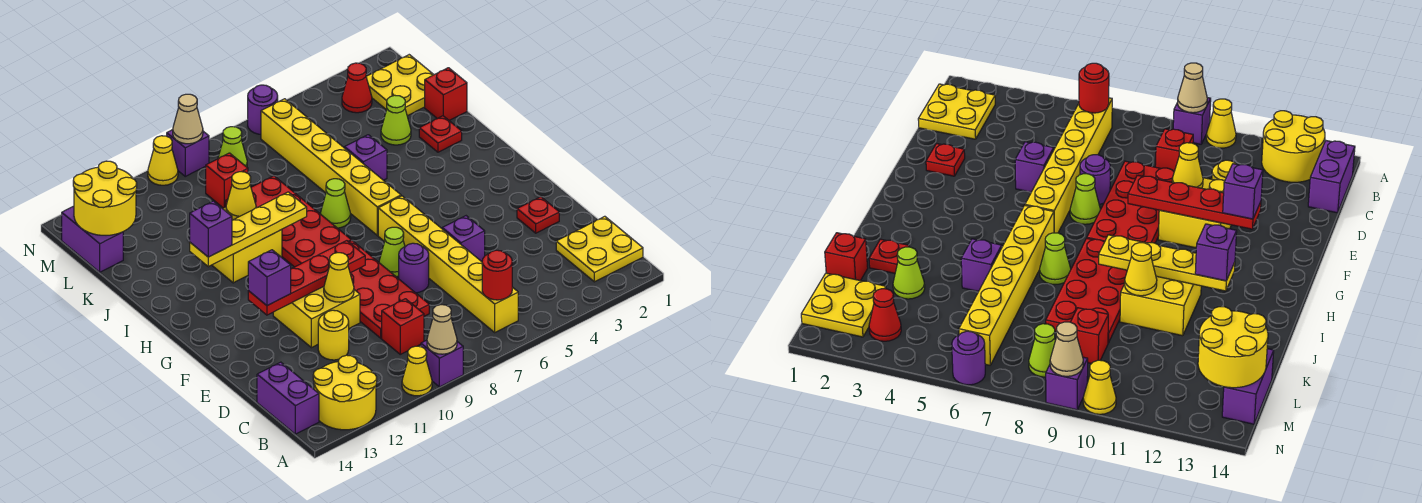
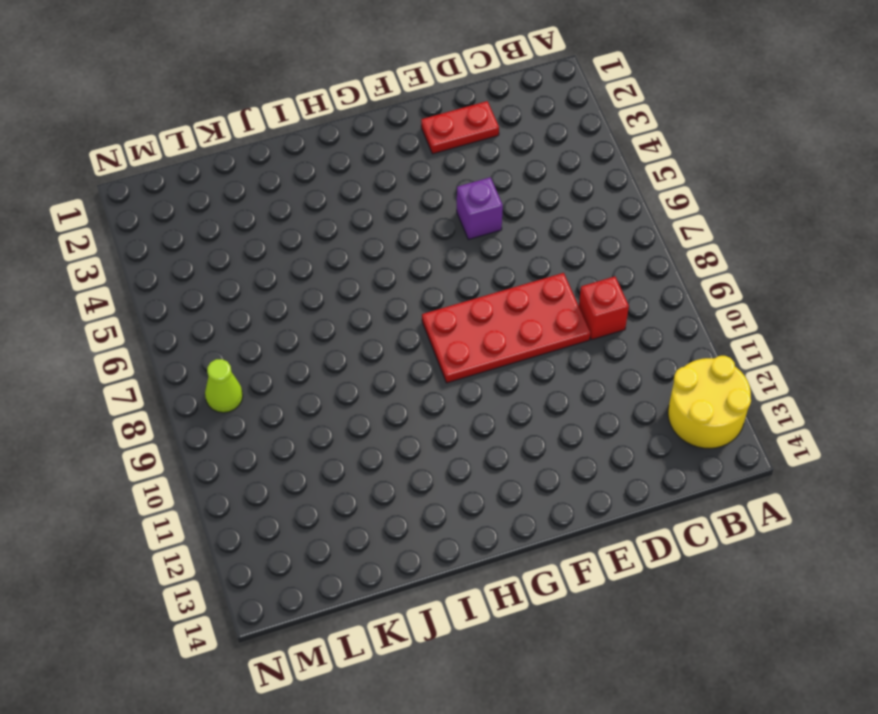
red plate D2:E2 level 1 -> red plate E2 level 1
none -> purple brick A9 level 1
none -> yellow cone A10 level 1
none -> yellow plate B1:C2 level 1
none -> yellow brick B6:G6 level 1

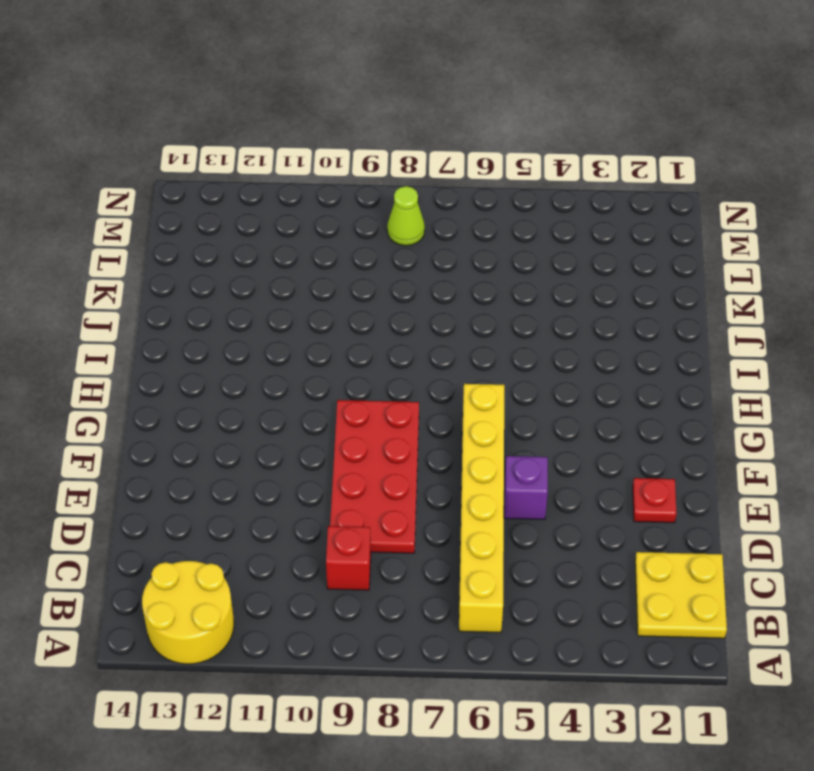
none -> purple brick A9 level 1
none -> yellow cone A10 level 1
none -> purple brick B14:C14 level 1
none -> yellow round brick D11 level 1

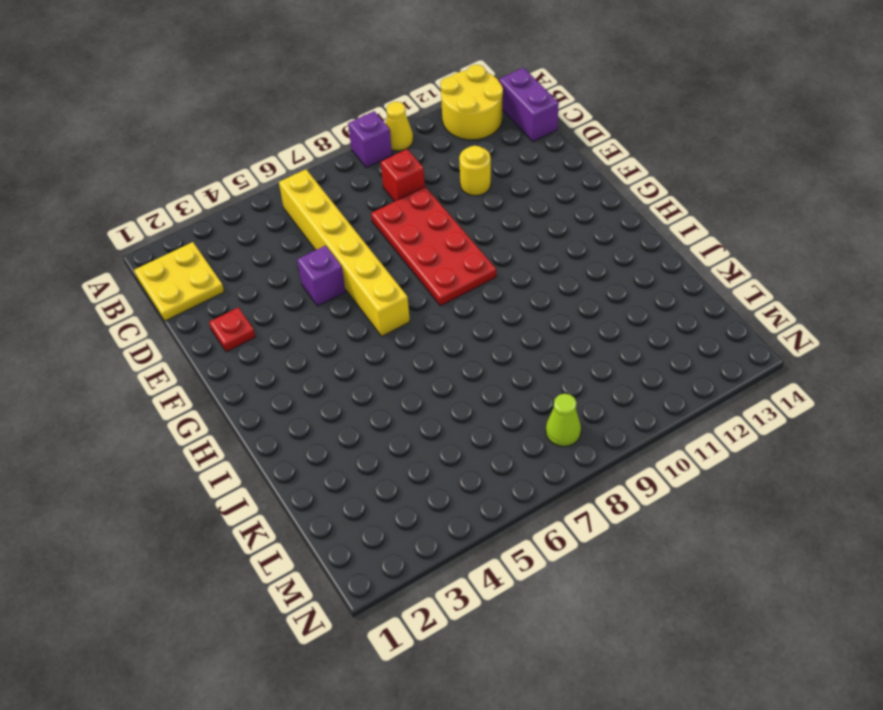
none -> purple round brick E7 level 1
none -> yellow brick E10:F11 level 1
none -> lime cone F7 level 1
none -> yellow brick H6:M6 level 1

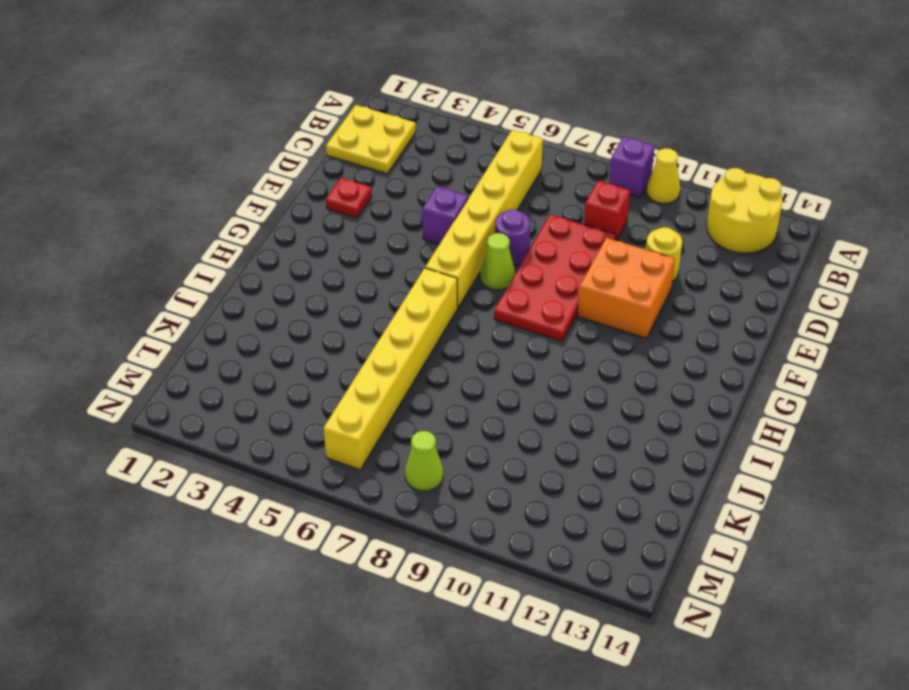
orange brick E10:F11 level 1 -> yellow brick E10:F11 level 1
none -> purple brick B14:C14 level 1
none -> red plate H8:K9 level 1
none -> lime cone I7 level 1
none -> yellow brick I10:J11 level 1

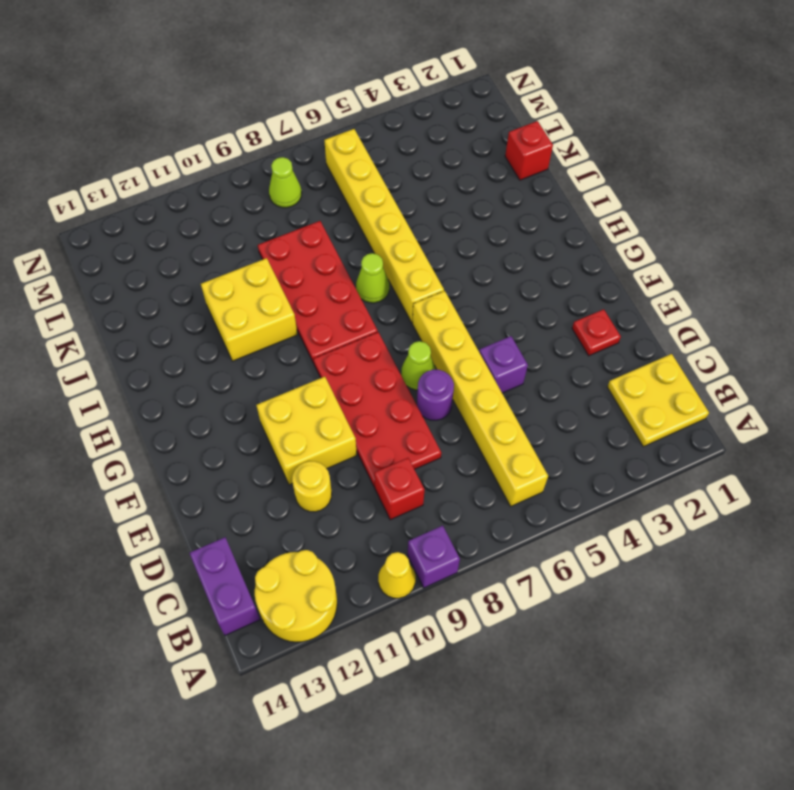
none -> red plate J2 level 1
none -> purple brick J5 level 1
none -> lime cone K3 level 1
none -> yellow plate L1:M2 level 1

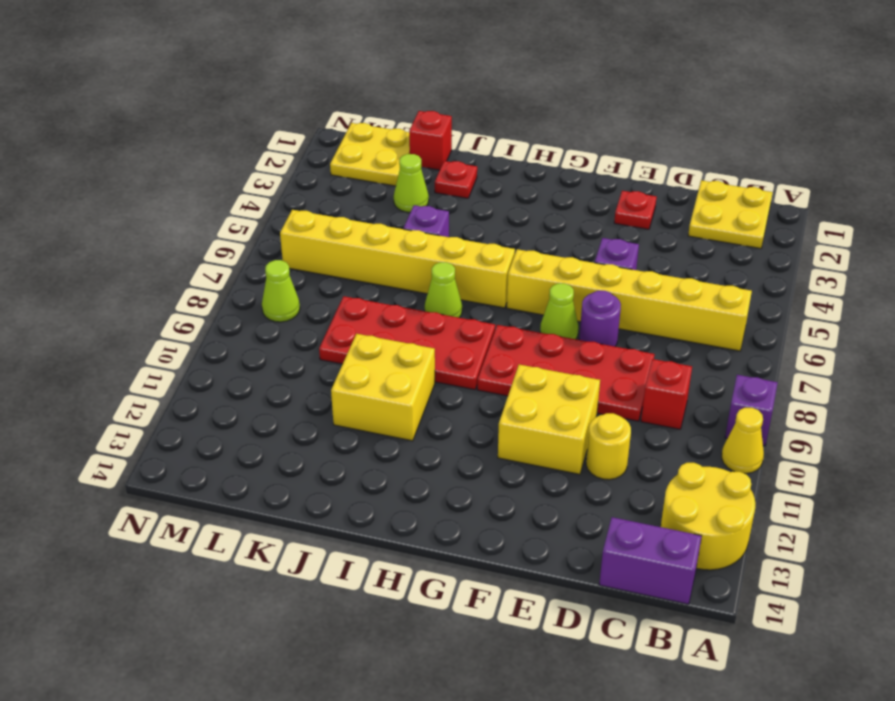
none -> red brick L9 level 1
none -> purple brick L14:M14 level 1
none -> red cone M3 level 1
none -> purple round brick N6 level 1

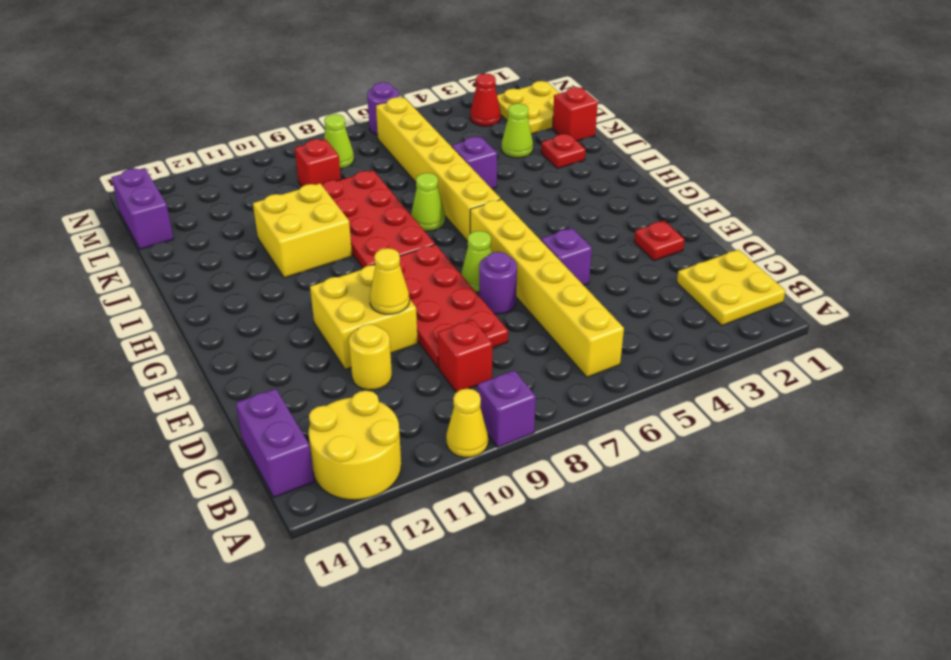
none -> purple brick N9 level 1
none -> yellow cone N10 level 1
none -> tan cone A9 level 2
none -> red round brick B6 level 2

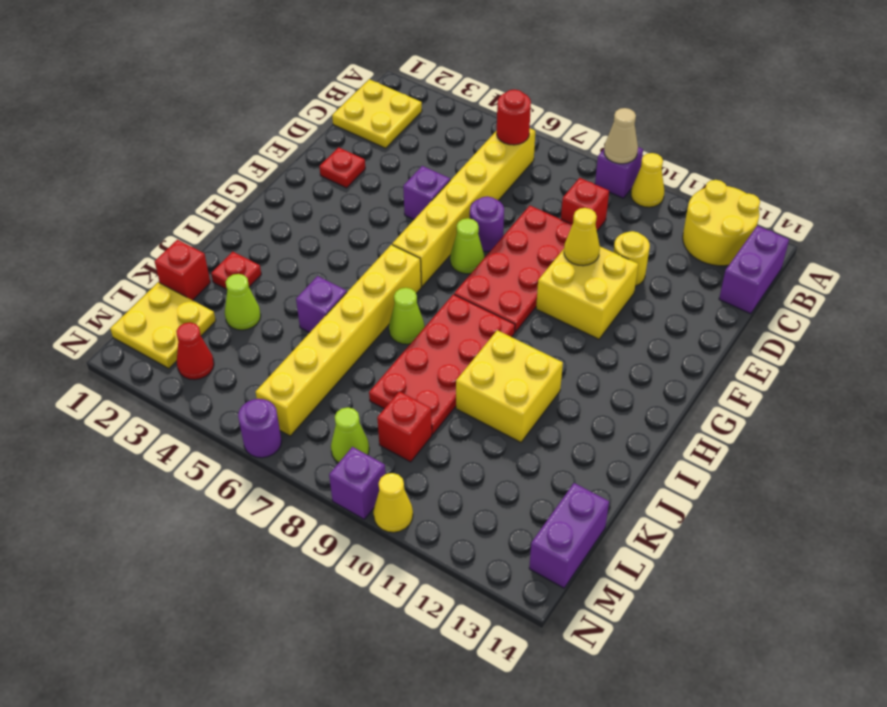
none -> red plate F9:F12 level 2
none -> yellow plate I9:I12 level 2
none -> yellow cone J10 level 2
none -> yellow round brick L13:M14 level 2

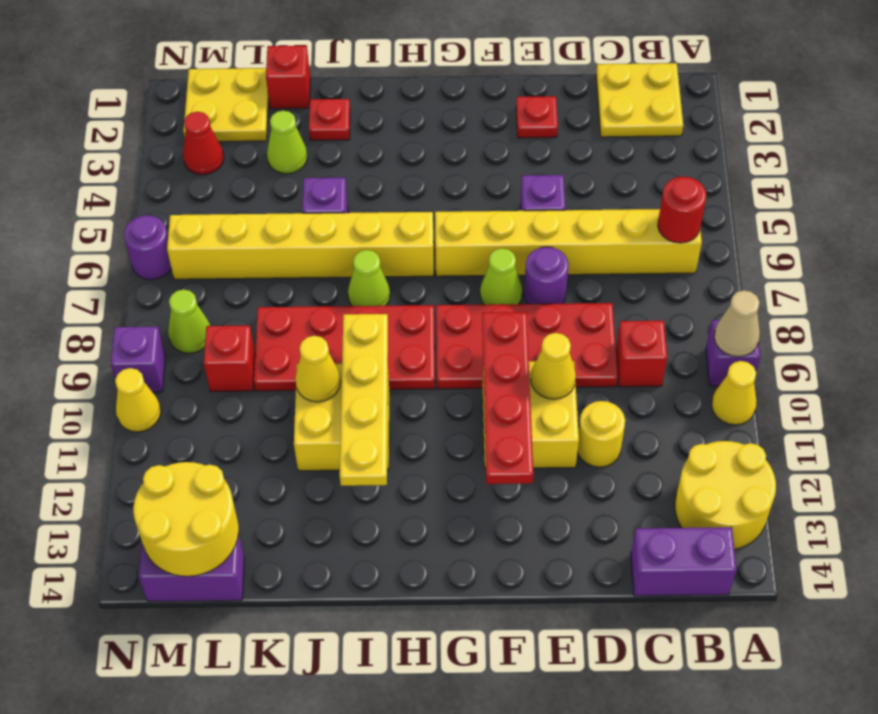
none -> tan cone N9 level 2
none -> purple brick F12 level 3
none -> purple brick I12 level 3

